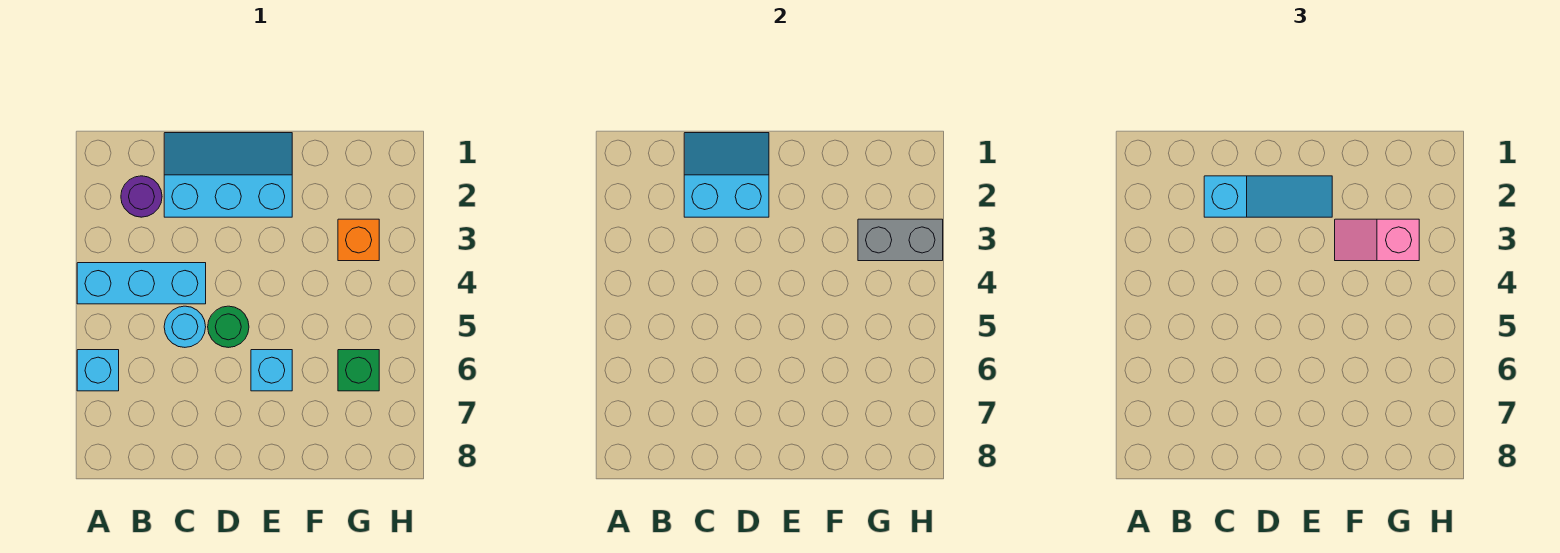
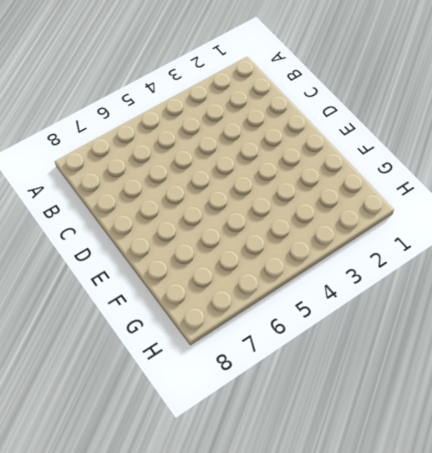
none -> cyan brick A4:C4 level 1
none -> cyan brick A6 level 1
none -> purple round brick B2 level 1

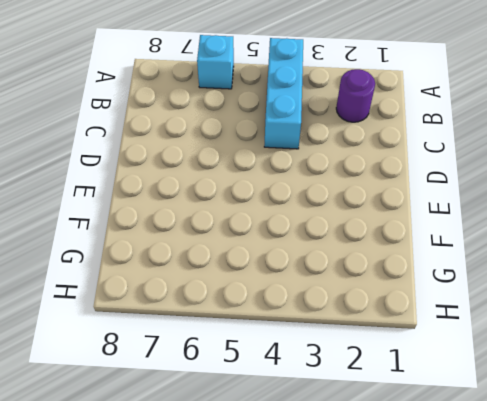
none -> cyan slope C1:E2 level 1 top 2
none -> cyan round brick C5 level 1
none -> green round brick D5 level 1

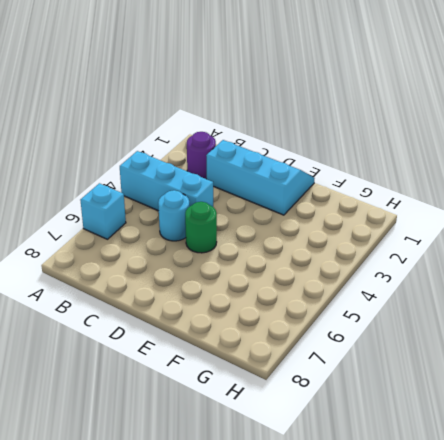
none -> cyan brick E6 level 1
none -> orange brick G3 level 1
none -> green brick G6 level 1

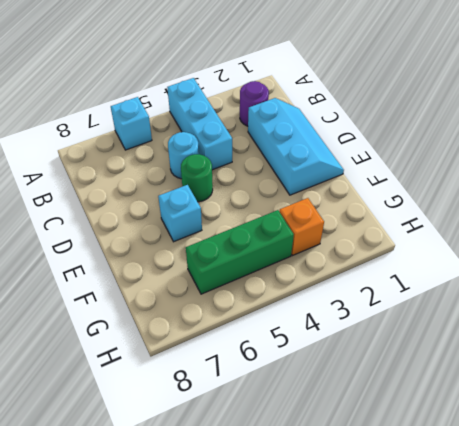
green brick G4:G6 level 1 -> green brick G6 level 1
none -> cyan slope C1:D2 level 2 top 2
none -> grey brick G3:H3 level 2
none -> cyan slope C2:E2 level 3 top C

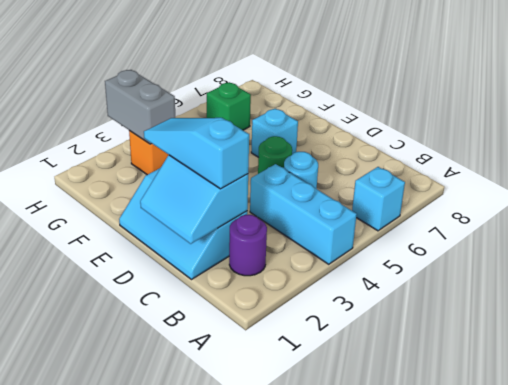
none -> pink slope F3:G3 level 3 top G

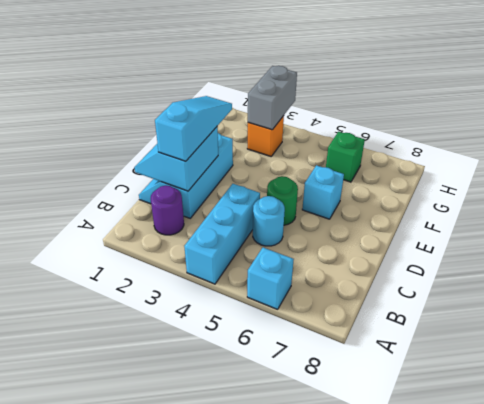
none -> pink slope F3:G3 level 3 top G

